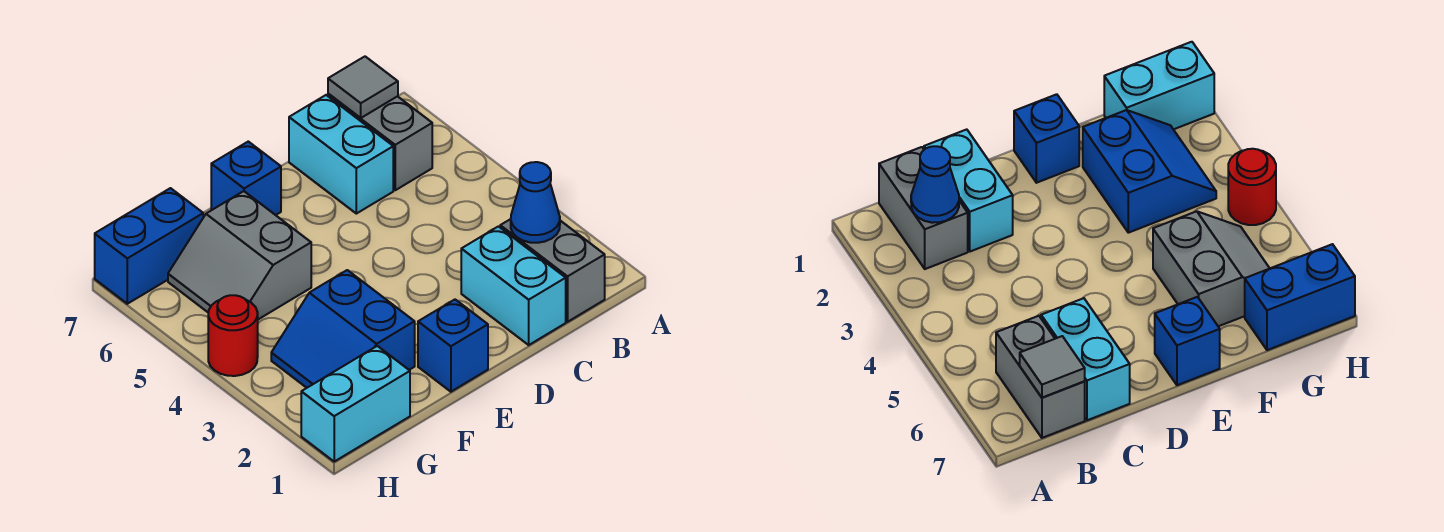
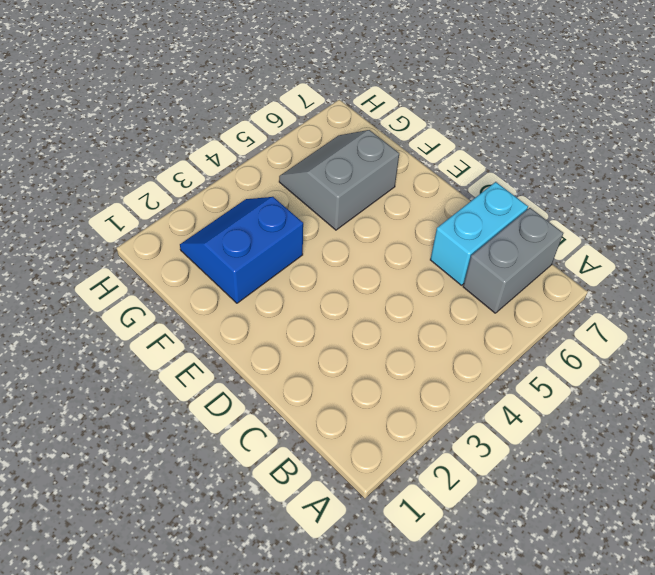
none -> grey brick B1:B2 level 1
none -> cyan brick C1:C2 level 1
none -> blue brick E1 level 1

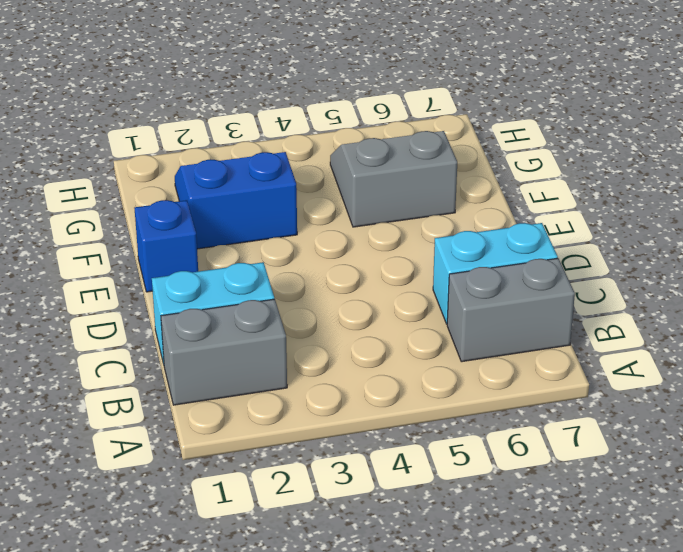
none -> blue brick E7 level 1
none -> cyan brick G1:H1 level 1
none -> blue brick G7:H7 level 1

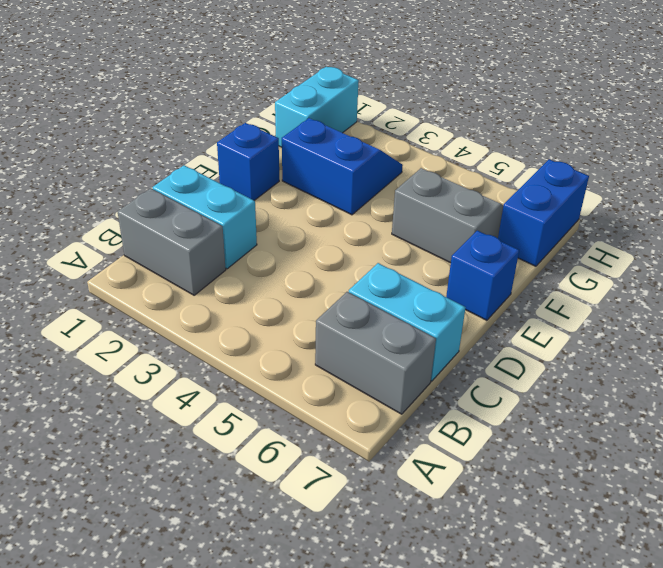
none -> red round brick H4 level 1
none -> blue cone B2 level 2
none -> grey tile B7 level 2

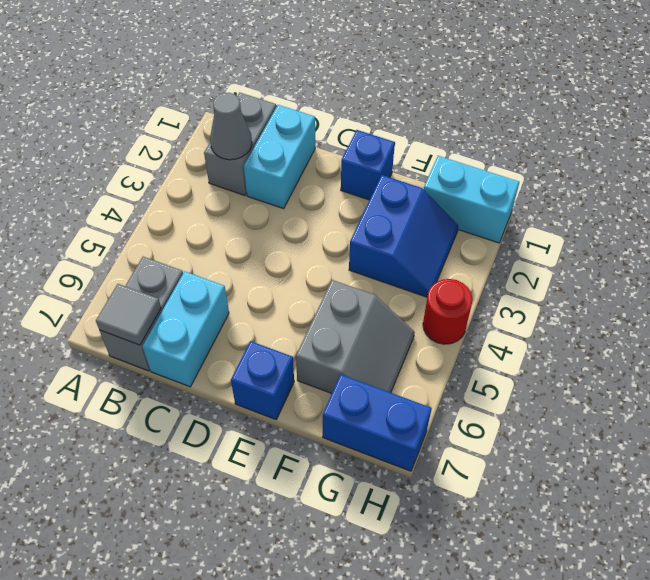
grey cone B2 level 2 -> blue cone B2 level 2

